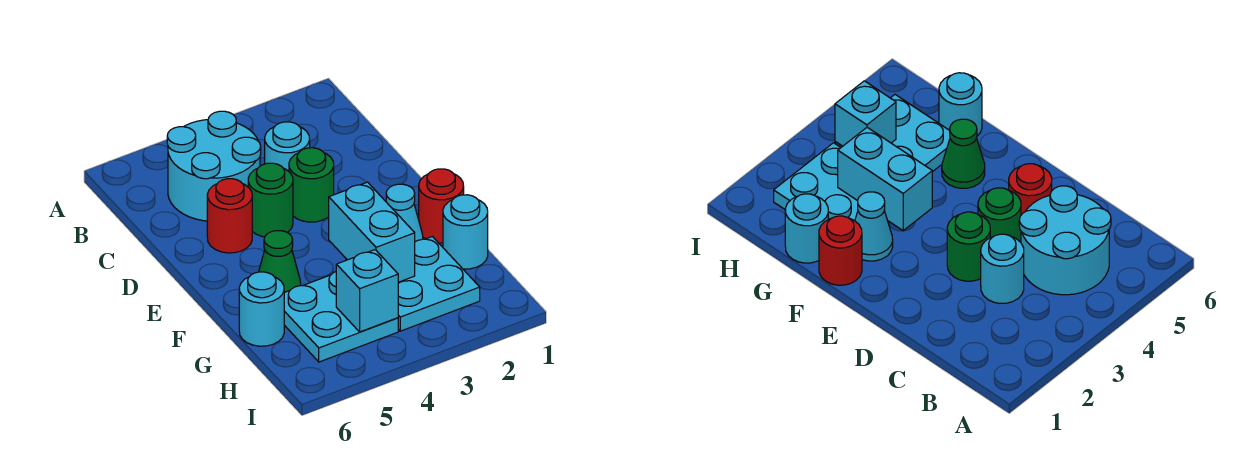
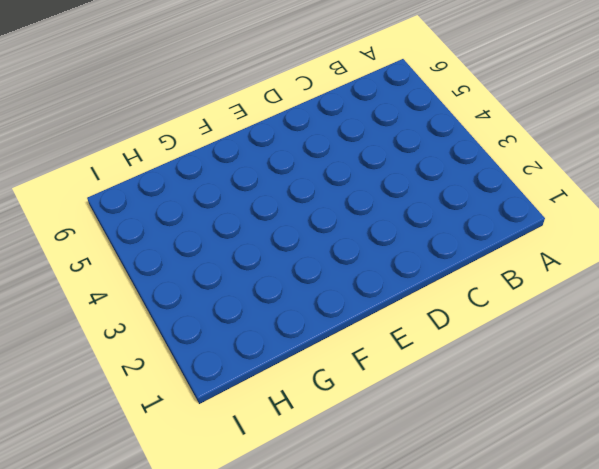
none -> cyan round brick B4:C5 level 1
none -> cyan round brick C3 level 1
none -> green round brick D3 level 1

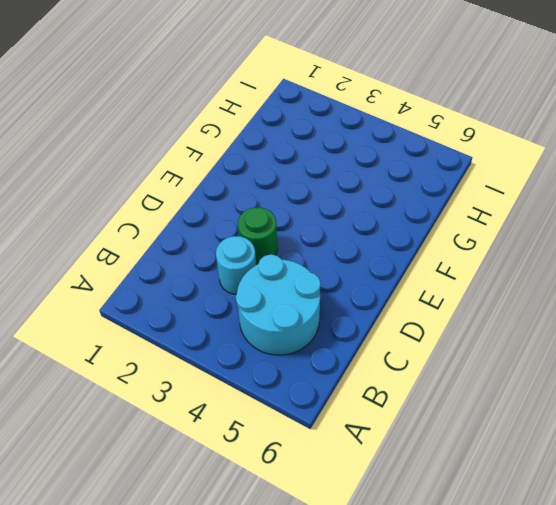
none -> green round brick D4 level 1
none -> red round brick D5 level 1
none -> red round brick F1 level 1

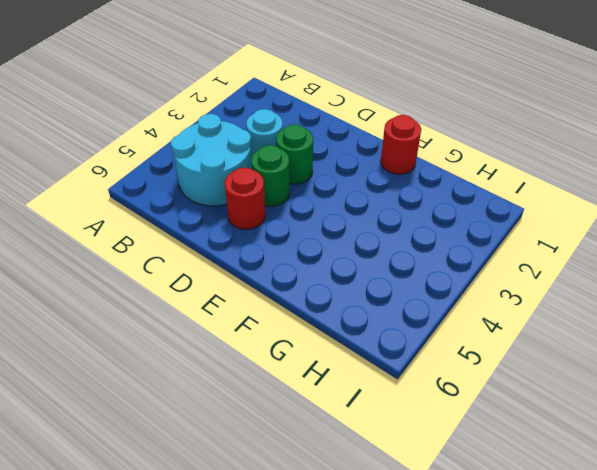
none -> cyan cone F2 level 1
none -> green cone F5 level 1
none -> cyan round brick G1 level 1

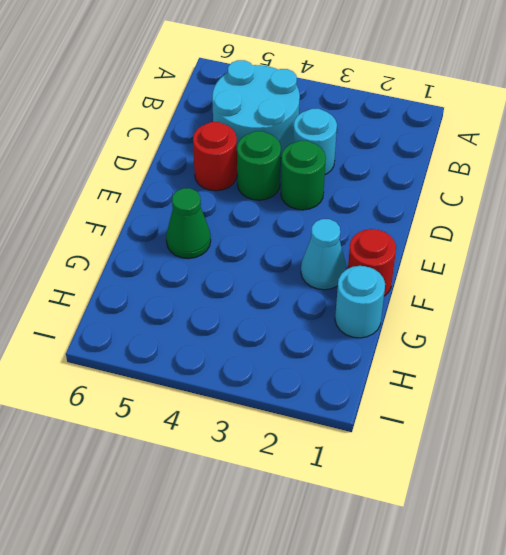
none -> cyan plate G2:H3 level 1
none -> cyan plate G4:H5 level 1
none -> cyan round brick G6 level 1

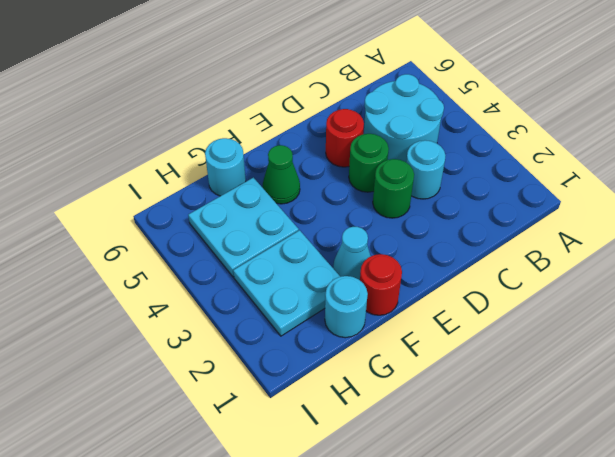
none -> cyan brick F3:G3 level 2
none -> cyan brick H4 level 2

